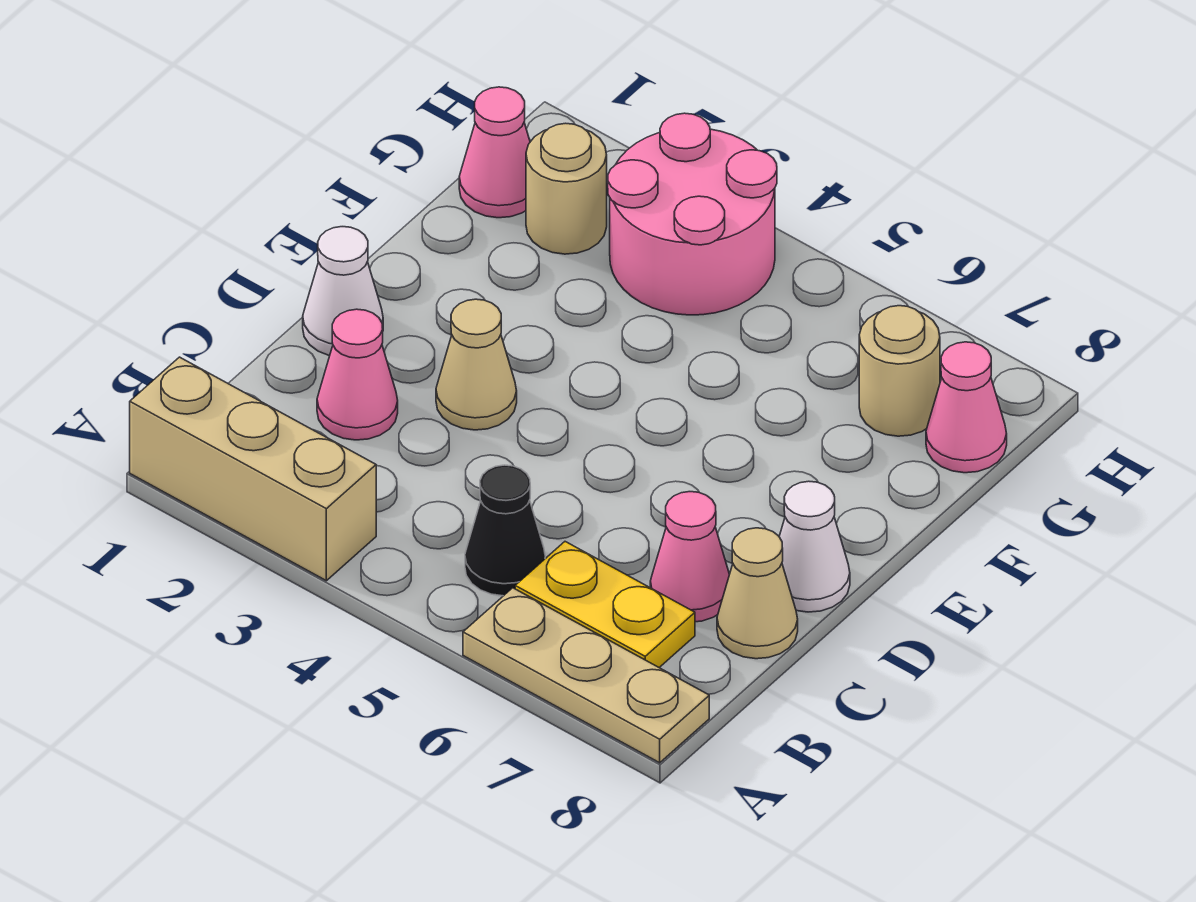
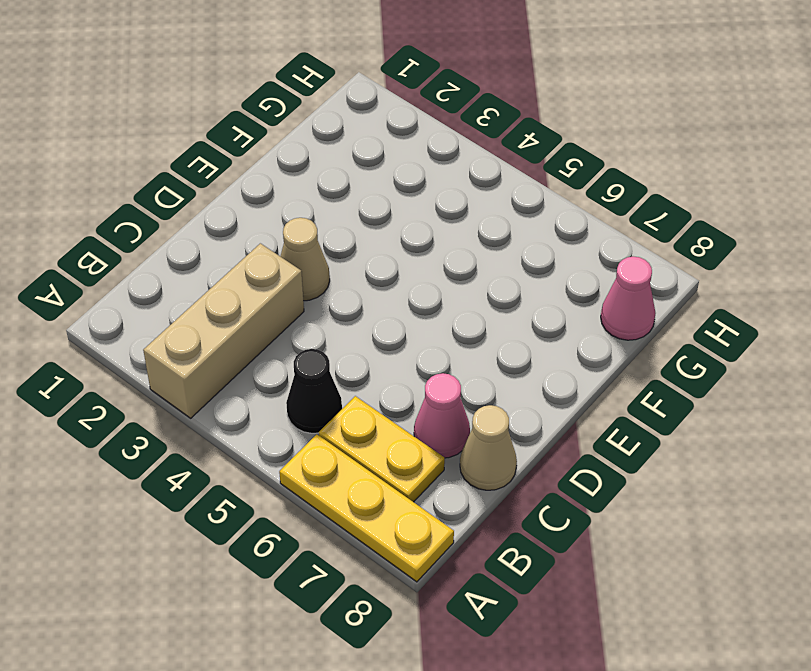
tan brick A3:C3 level 1 -> tan brick A1:A3 level 1
yellow plate A6:A8 level 1 -> tan plate A6:A8 level 1
none -> pink cone C2 level 1
none -> white cone D1 level 1
none -> white cone D8 level 1

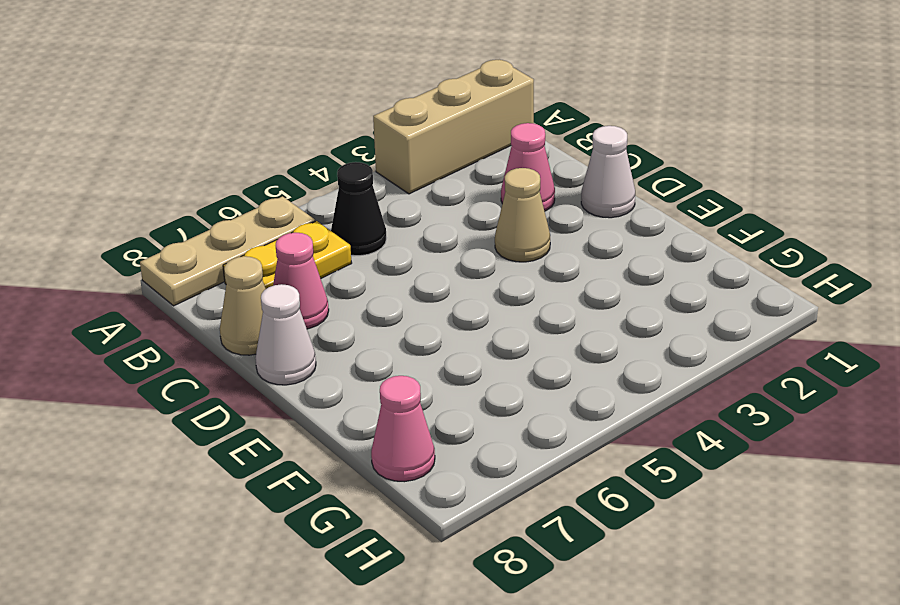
none -> pink cone G1 level 1
none -> tan round brick G2 level 1
none -> pink round brick G3:H4 level 1

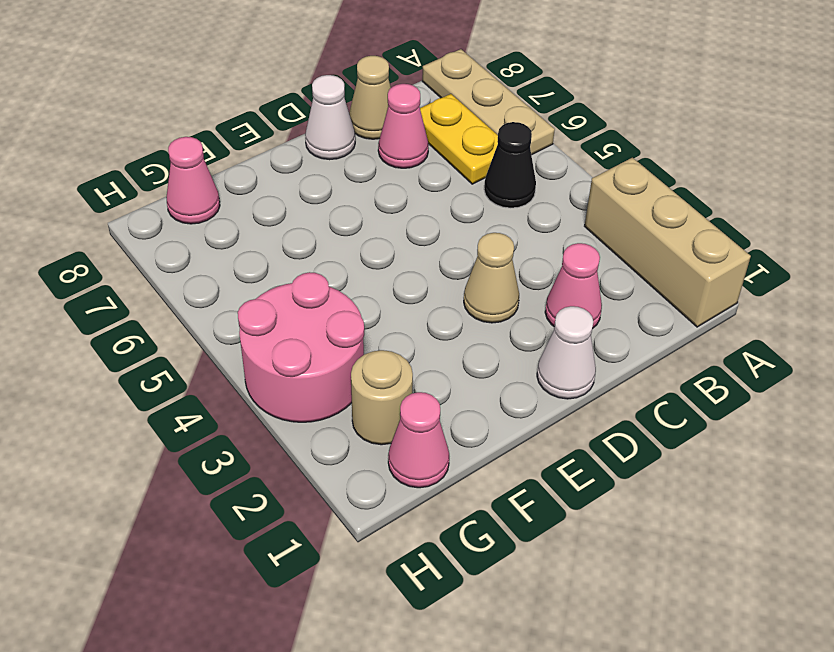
none -> tan round brick G7 level 1

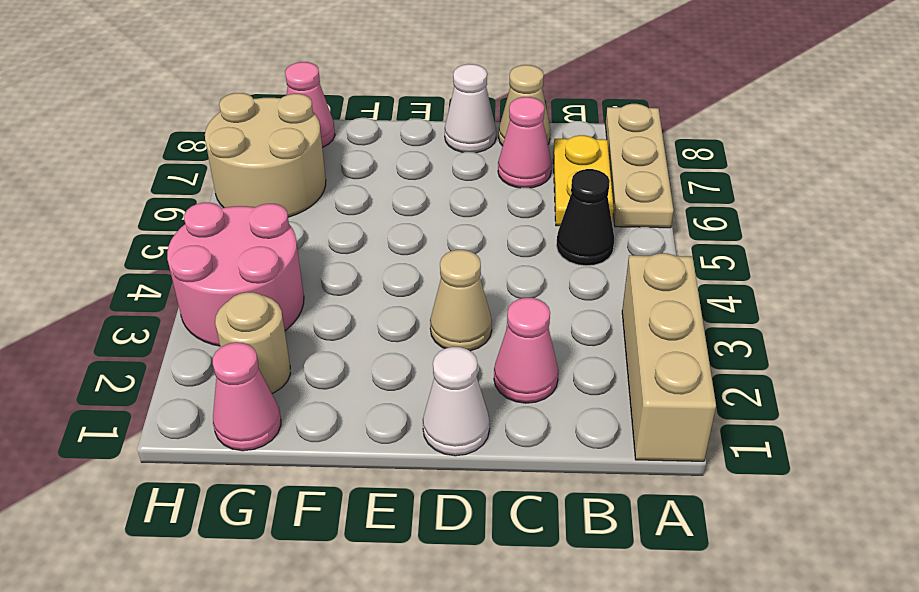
tan round brick G6:H7 level 1 -> tan round brick G7 level 1

